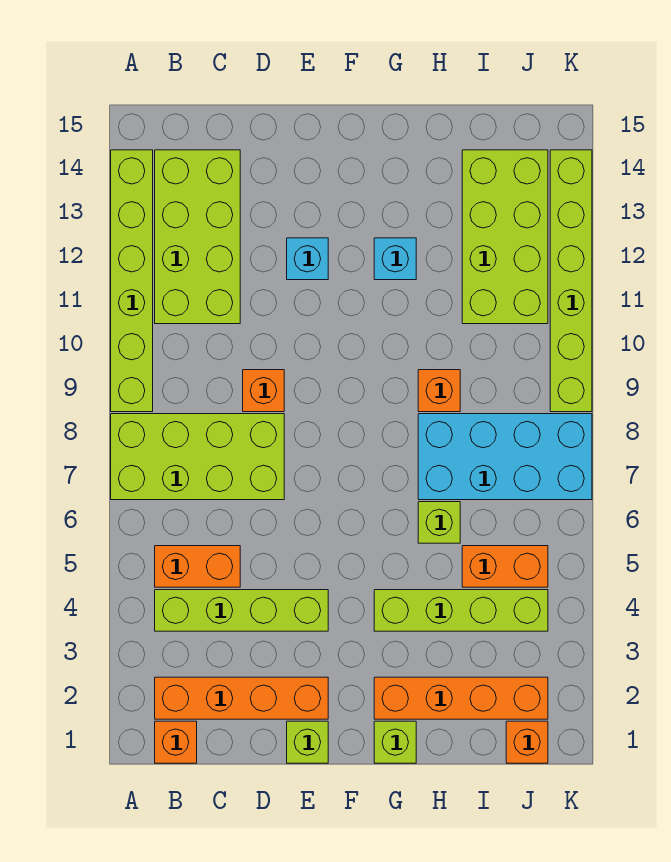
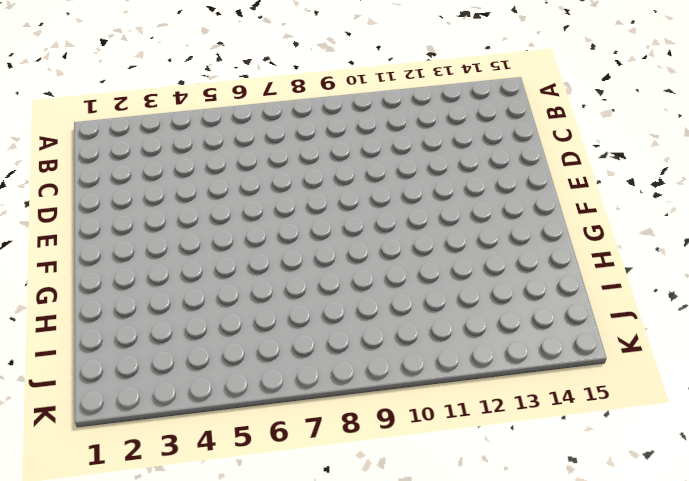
none -> lime brick A7:D8 level 1
none -> lime brick A9:A14 level 1
none -> orange brick B1 level 1

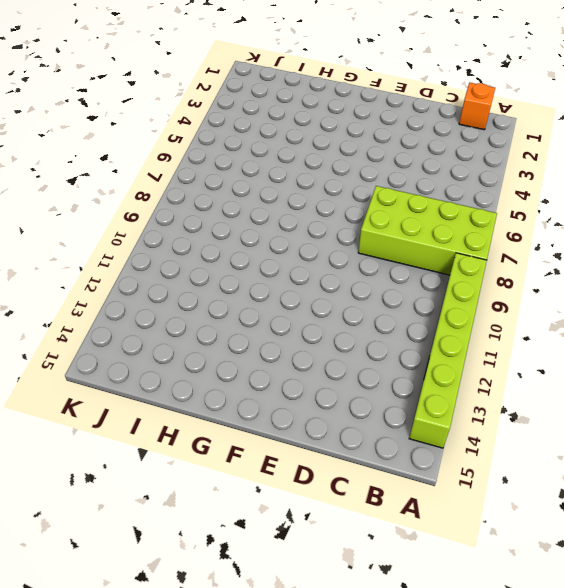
none -> orange brick B2:E2 level 1
none -> lime brick B4:E4 level 1
none -> orange brick B5:C5 level 1

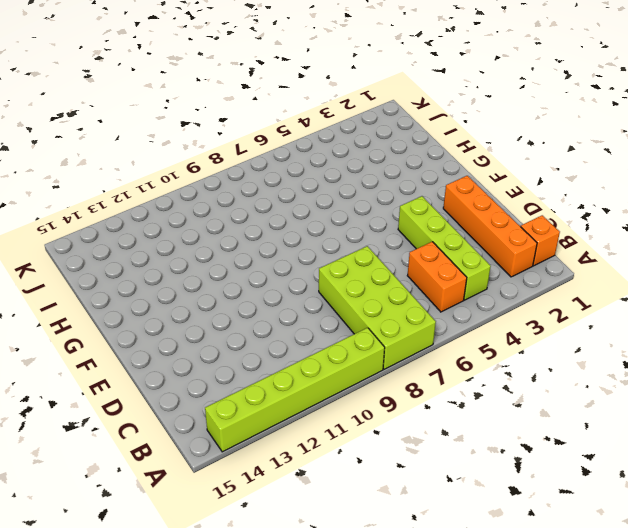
none -> lime brick B11:C14 level 1
none -> orange brick D9 level 1
none -> lime brick E1 level 1

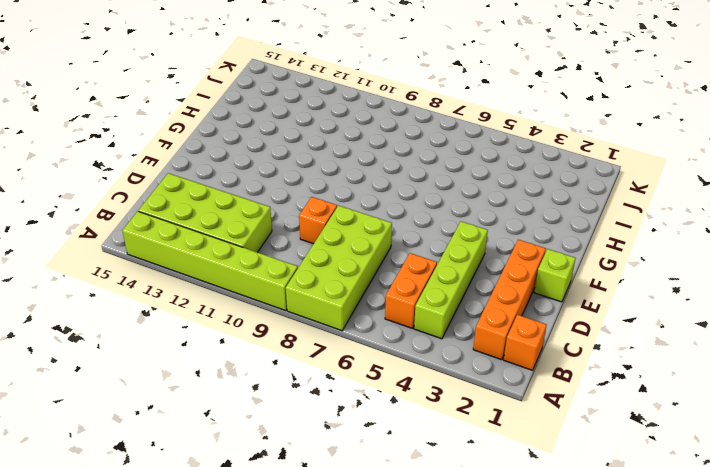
none -> cyan brick E12 level 1
none -> lime brick G1 level 1
none -> orange brick G2:J2 level 1

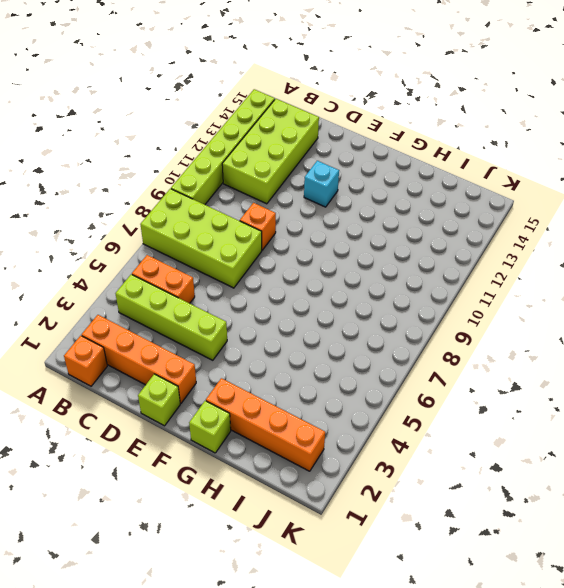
none -> lime brick G4:J4 level 1
none -> cyan brick G12 level 1
none -> lime brick H6 level 1

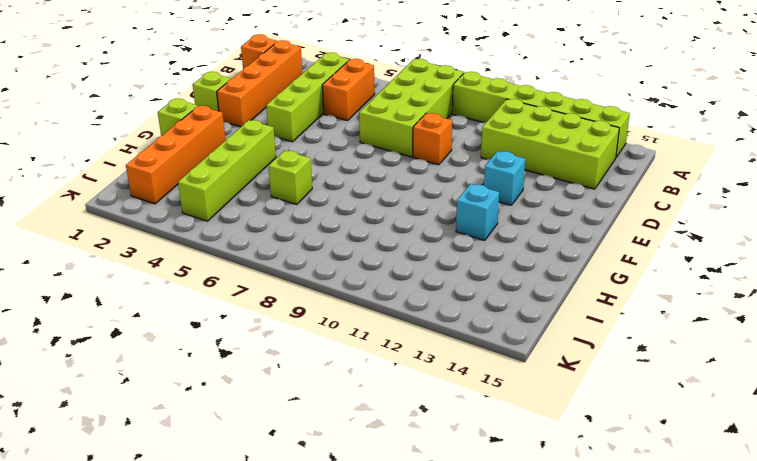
none -> cyan brick H7:K8 level 1
none -> orange brick H9 level 1
none -> orange brick I5:J5 level 1

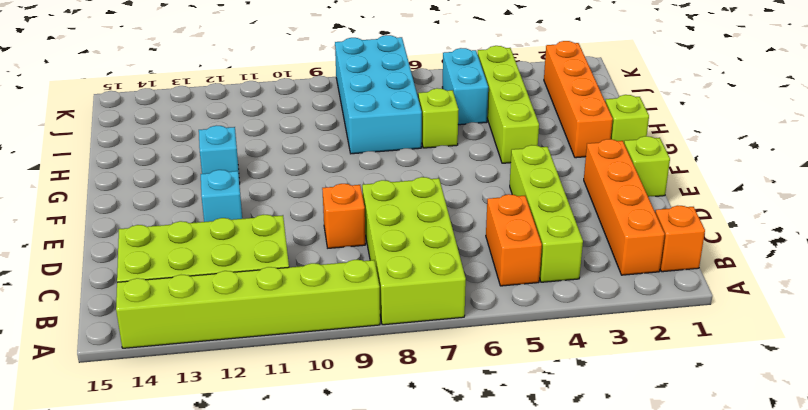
cyan brick I5:J5 level 1 -> orange brick I5:J5 level 1
none -> orange brick H9 level 1
none -> lime brick I11:J14 level 1
none -> orange brick J1 level 1

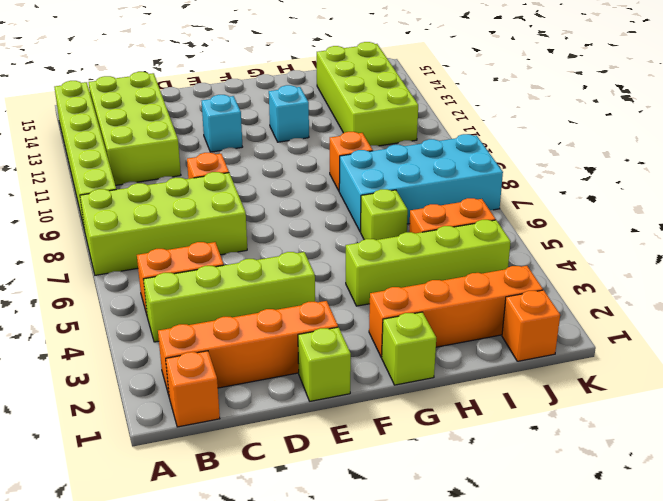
none -> lime brick K9:K14 level 1

